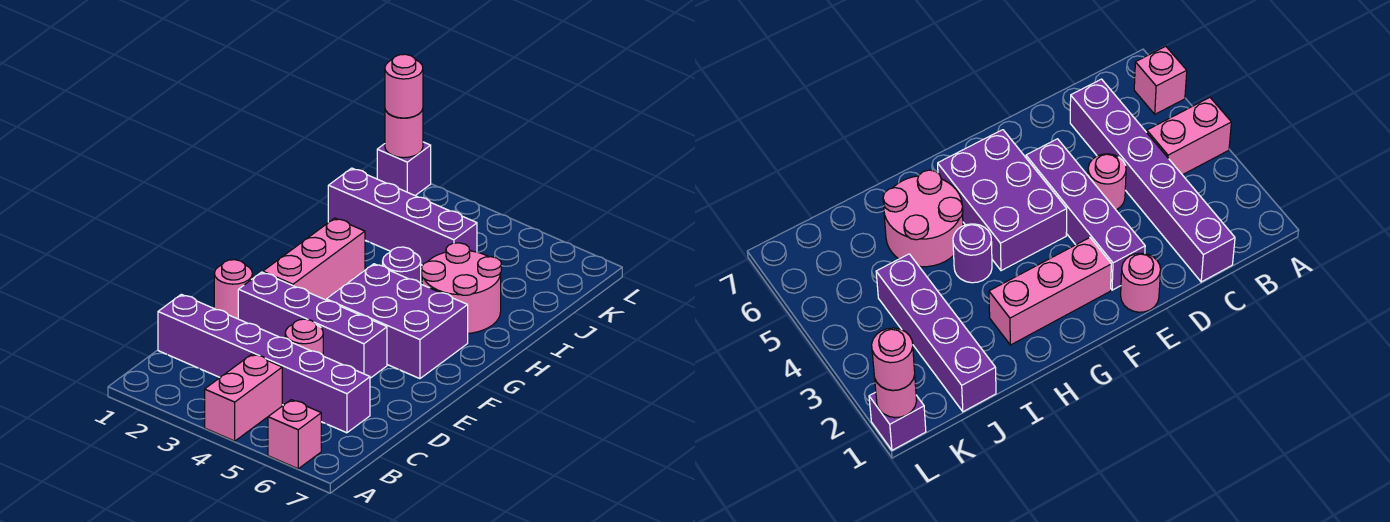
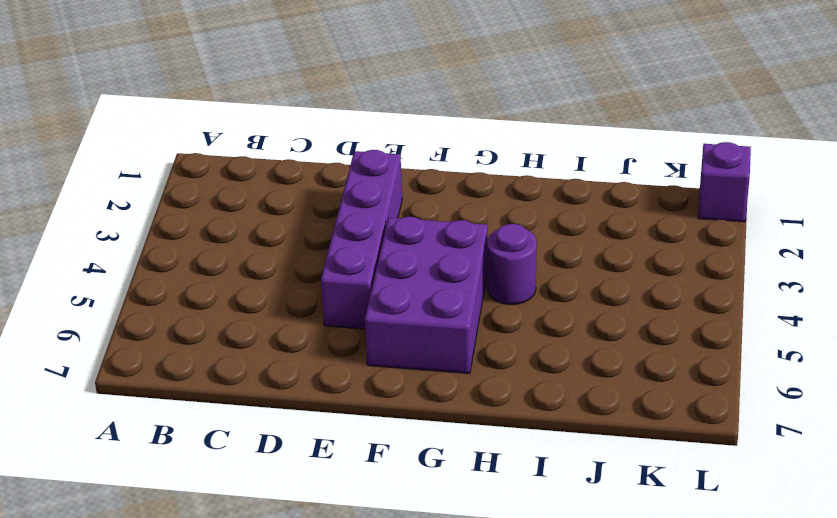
none -> pink brick A4:B4 level 1
none -> pink brick A6 level 1
none -> purple brick C1:C6 level 1

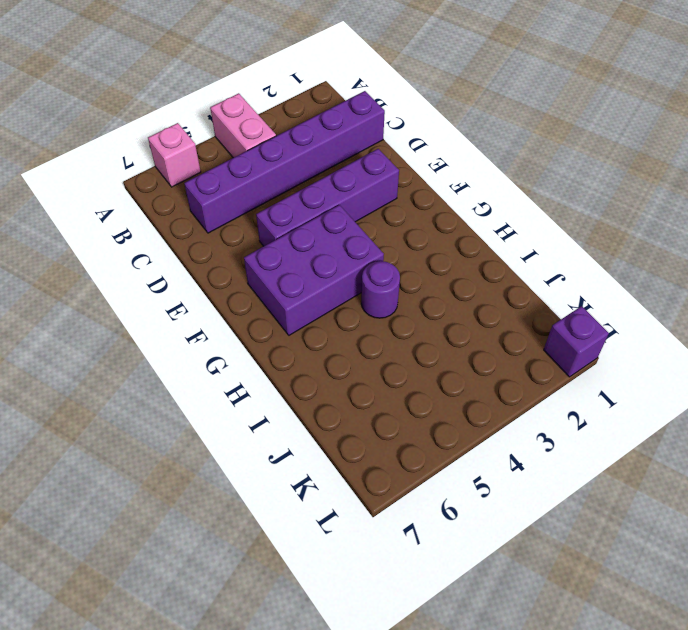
none -> pink round brick D4 level 1
none -> pink round brick E1 level 1
none -> pink brick F2:H2 level 1

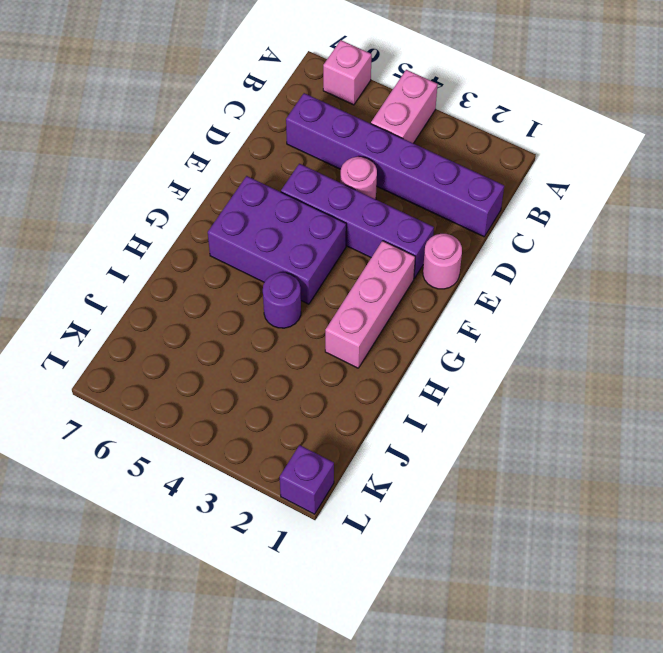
none -> pink round brick H5:I6 level 1
none -> purple brick J1:J4 level 1
none -> pink round brick L1 level 2

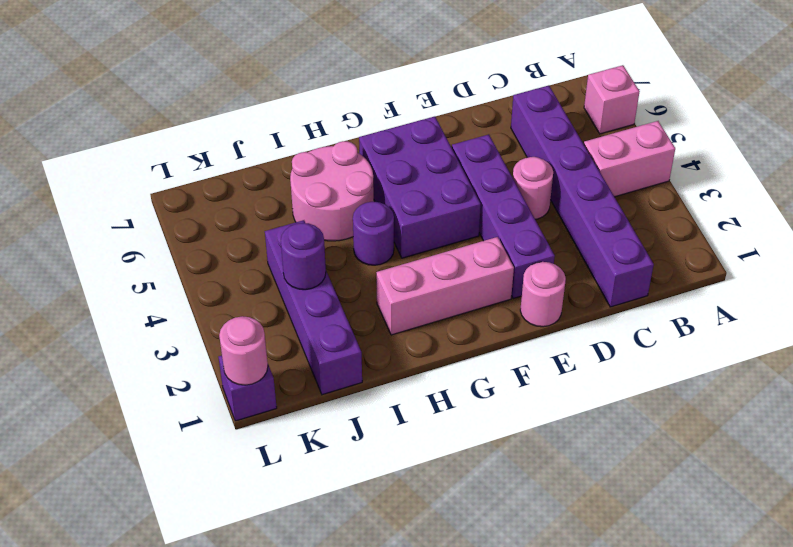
purple round brick J3 level 2 -> none
none -> pink round brick L1 level 3

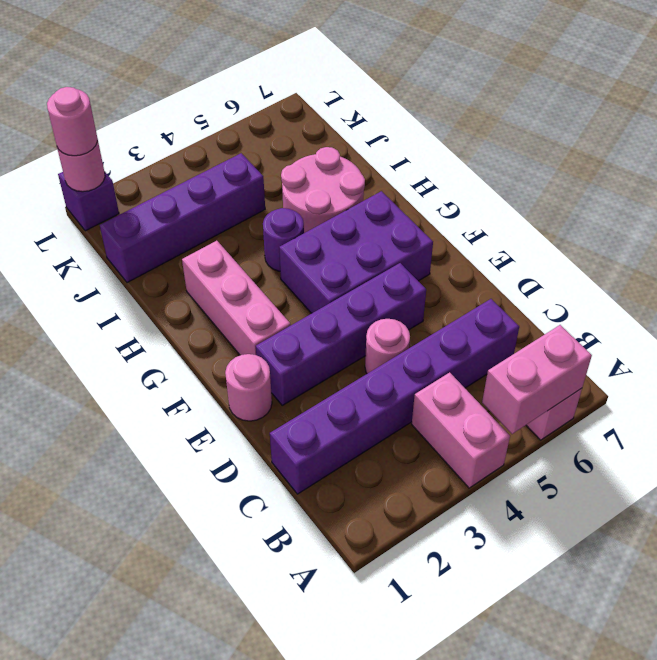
pink brick A5:A6 level 2 -> none

